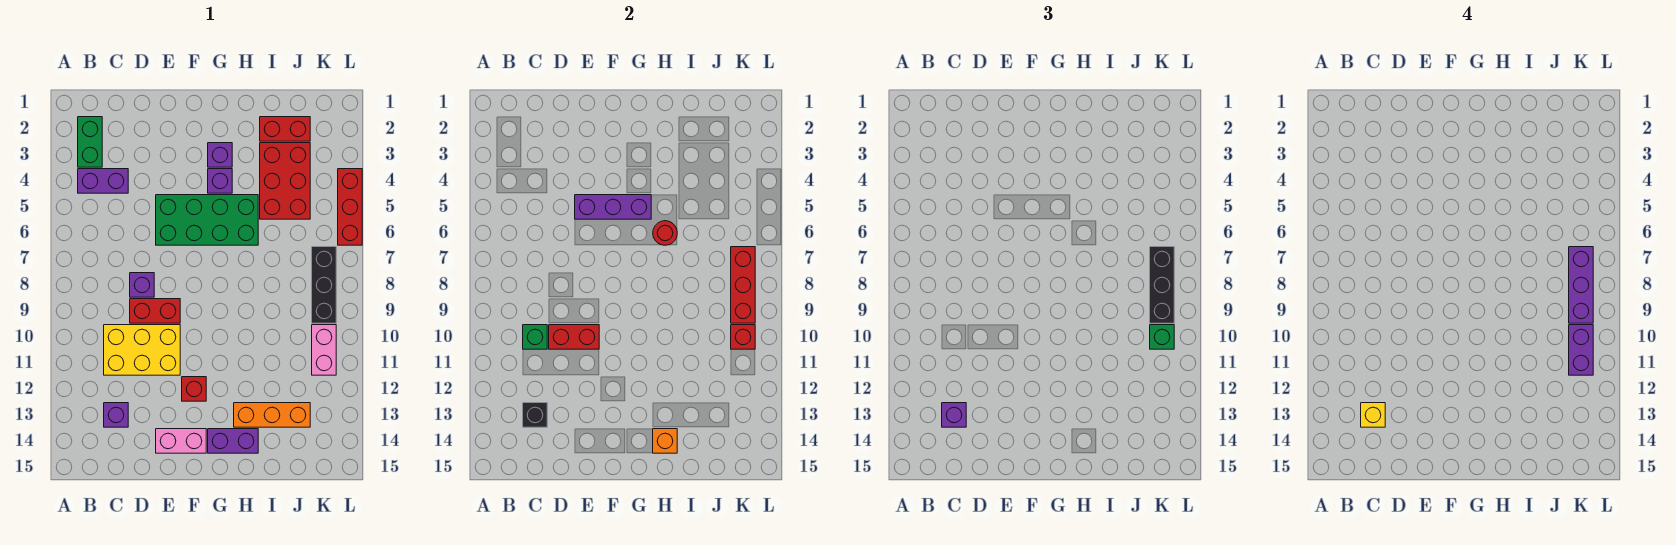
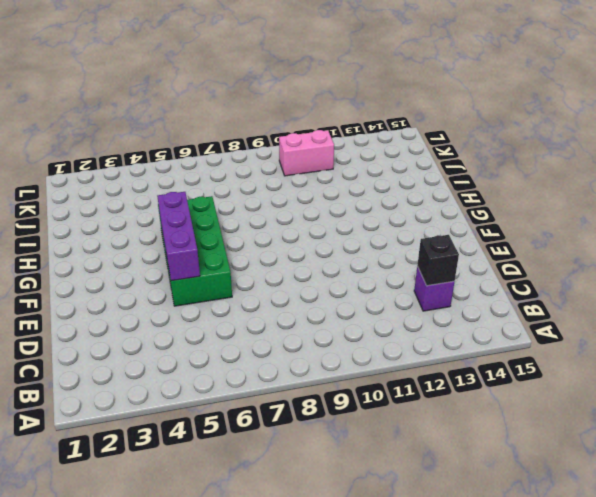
none -> green brick B2:B3 level 1
none -> purple brick B4:C4 level 1
none -> yellow brick C10:E11 level 1
none -> purple brick D8 level 1

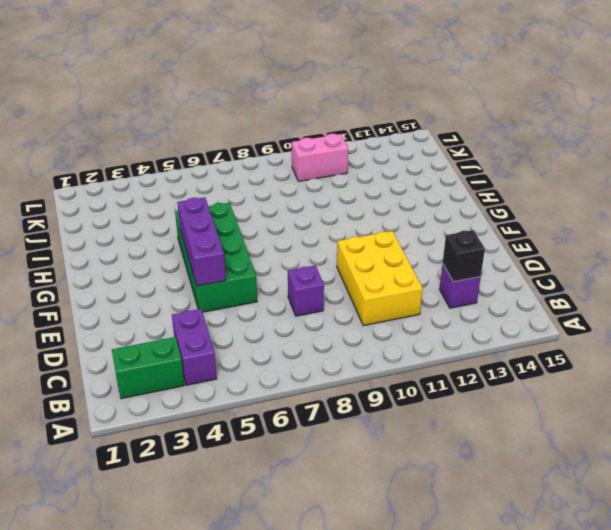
none -> red brick D9:E9 level 1
none -> pink brick E14:F14 level 1
none -> red brick F12 level 1
none -> purple brick G3 level 1

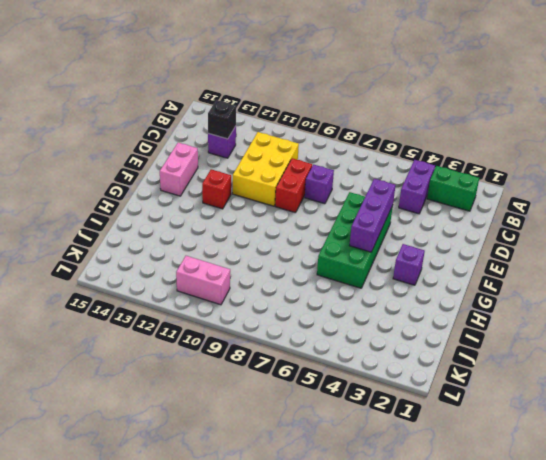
none -> purple brick G4 level 1
none -> purple brick G14:H14 level 1
none -> orange brick H13:J13 level 1
none -> red brick I2:J2 level 1

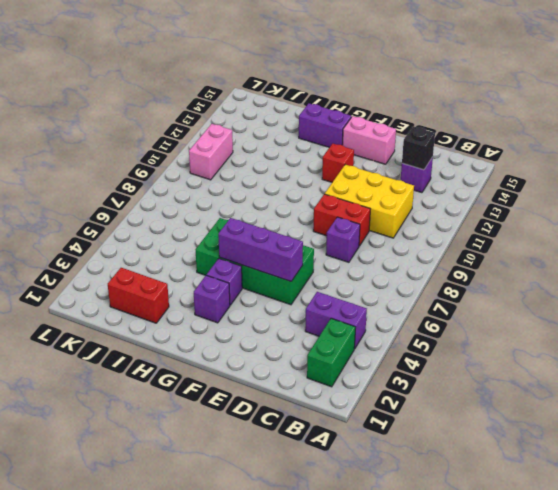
none -> orange brick H13:J13 level 1
none -> red brick I3:J5 level 1
none -> black brick K7:K9 level 1
none -> red brick L4:L6 level 1

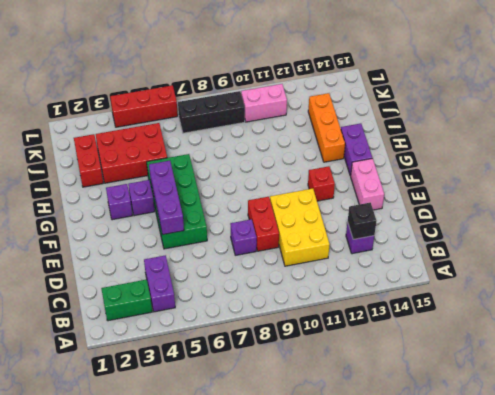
none -> green brick C10 level 2
none -> red brick D10:E10 level 2
none -> red round brick H6 level 2
none -> orange brick H14 level 2

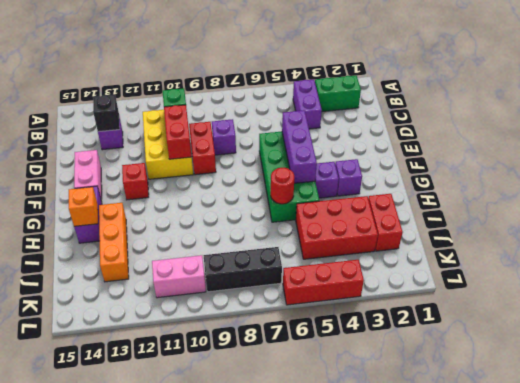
none -> red brick K7:K9 level 2
none -> red brick K10 level 2
none -> purple brick C13 level 3
none -> black brick K7:K9 level 3

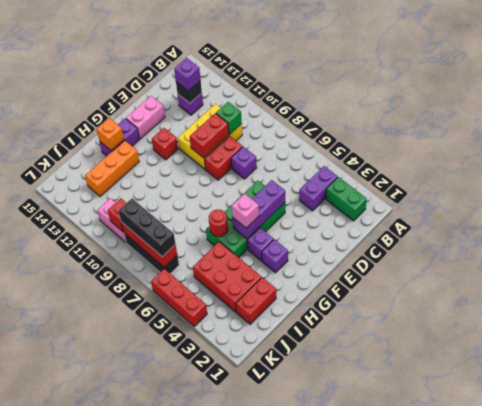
pink brick G5 level 3 -> none
none -> green brick K10 level 3
none -> yellow brick C13 level 4
none -> purple brick K7:K9 level 4
none -> purple brick K10:K11 level 4

